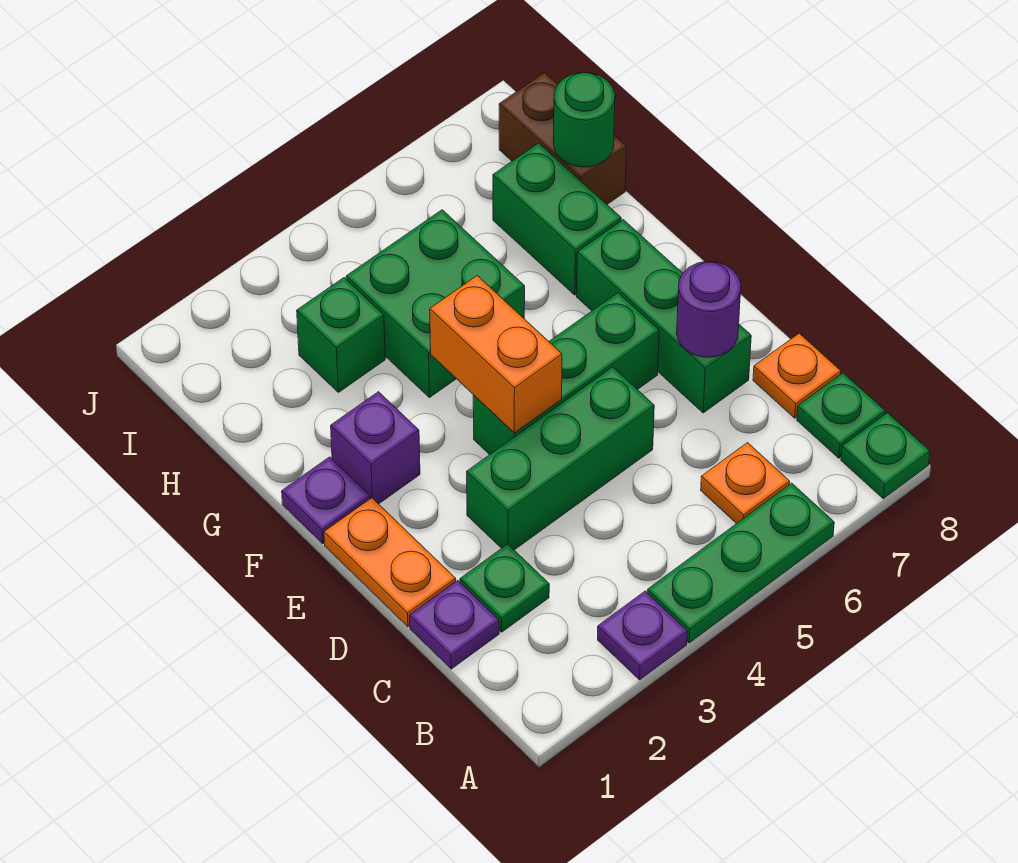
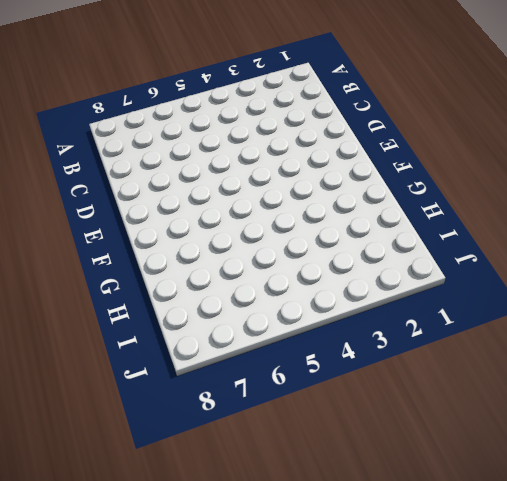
none -> purple plate A3 level 1
none -> green plate A4:A6 level 1
none -> green plate A8 level 1

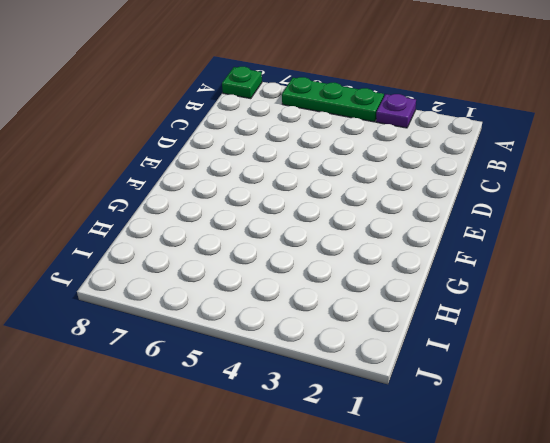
none -> orange plate B6 level 1
none -> green plate B8 level 1
none -> purple plate C1 level 1

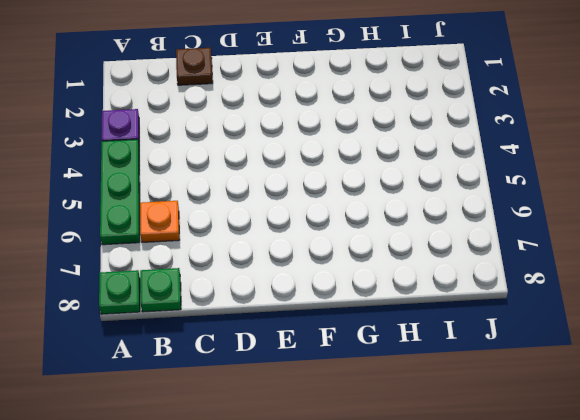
brown plate C1 level 1 -> purple plate C1 level 1
none -> green plate C2 level 1
none -> orange plate C8 level 1
none -> orange plate D1:E1 level 1

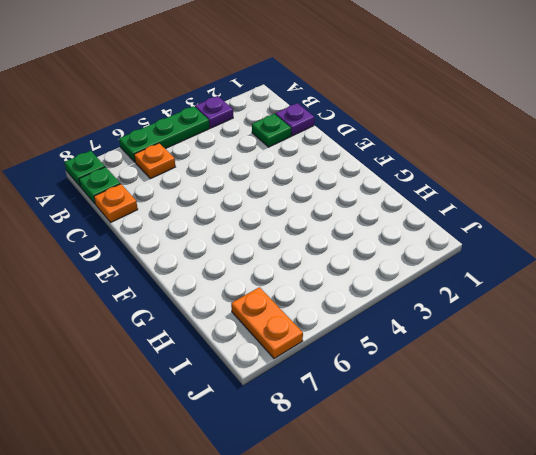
orange plate I7:J7 level 1 -> orange plate D1:E1 level 1
none -> green brick D3:D5 level 1
none -> green brick D7:F7 level 1
none -> green brick E4:E6 level 1

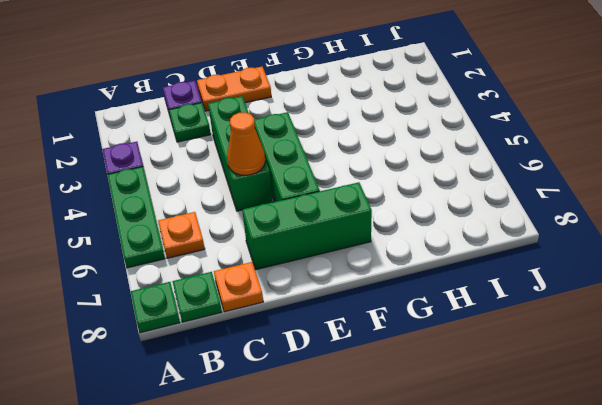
orange cone D5 level 2 -> none
none -> purple plate F1 level 1
none -> purple brick F2 level 1
none -> green brick G4:H5 level 1

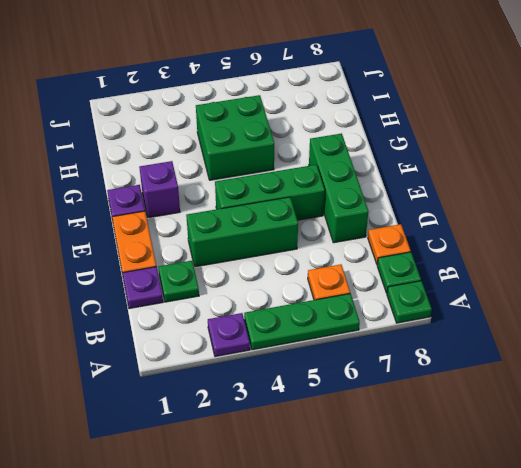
none -> green brick G7:H7 level 1
none -> green brick H3 level 1
none -> brown brick H8:I8 level 1

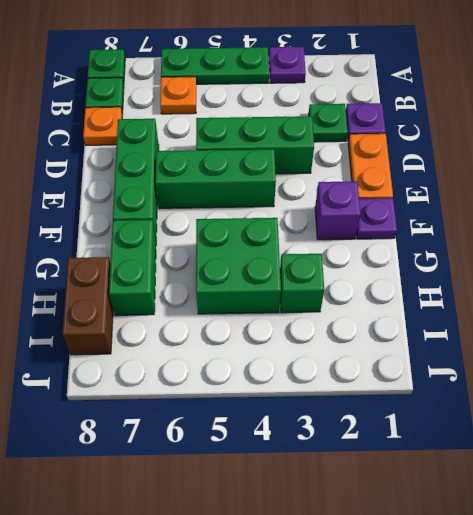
none -> purple round brick D7 level 2
none -> orange brick E4:F4 level 2
none -> green round brick H8 level 2

